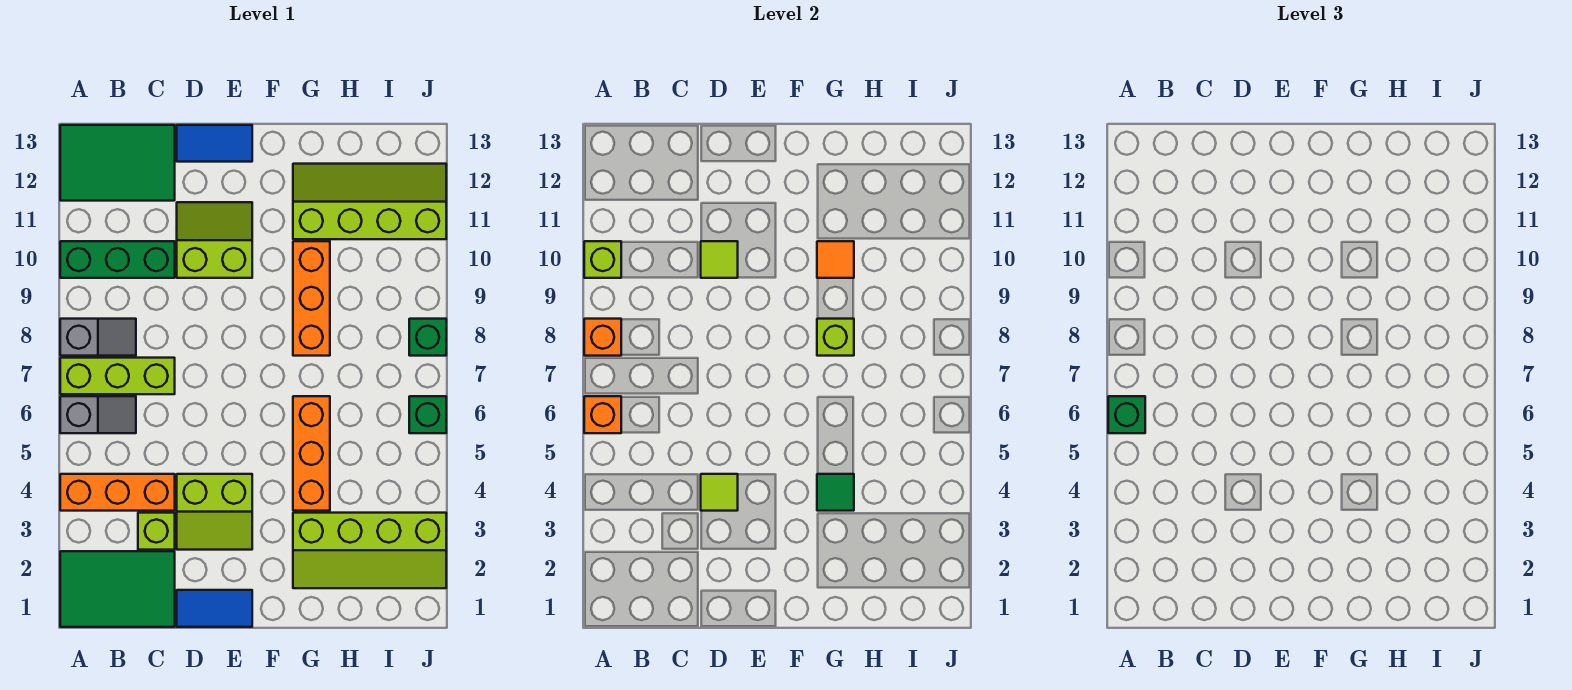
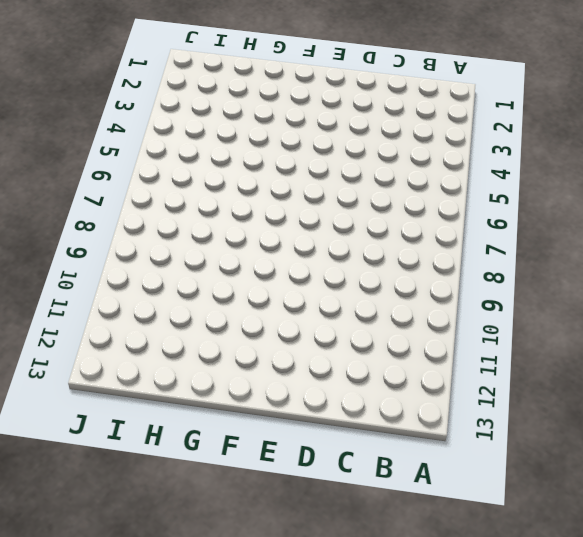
none -> green tile A1:C2 level 1
none -> orange brick A4:C4 level 1
none -> grey slope A6:B6 level 1 top A

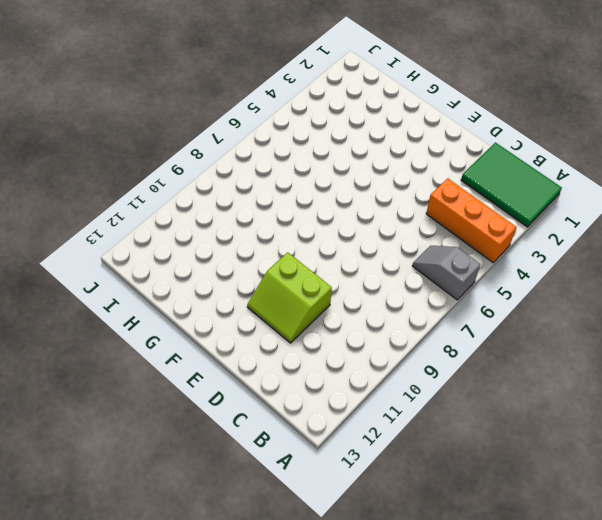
none -> lime brick A7:C7 level 1
none -> grey slope A8:B8 level 1 top A
none -> green brick A10:C10 level 1

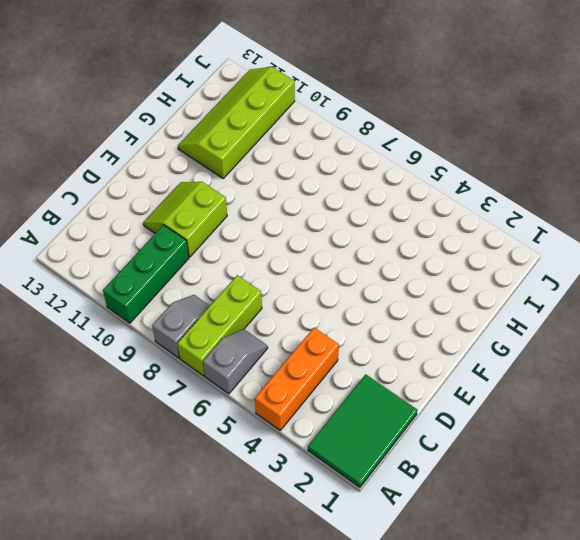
none -> green tile A12:C13 level 1
none -> lime brick C3 level 1
none -> blue tile D1:E1 level 1

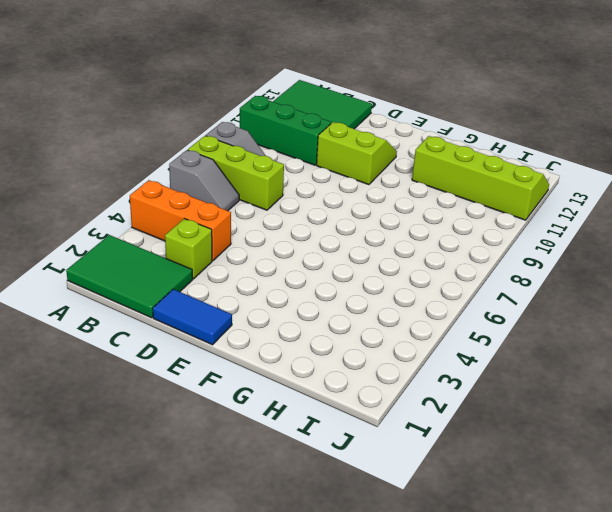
none -> lime slope D3:E4 level 1 top 4
none -> blue tile D13:E13 level 1
none -> lime slope G2:J3 level 1 top 3

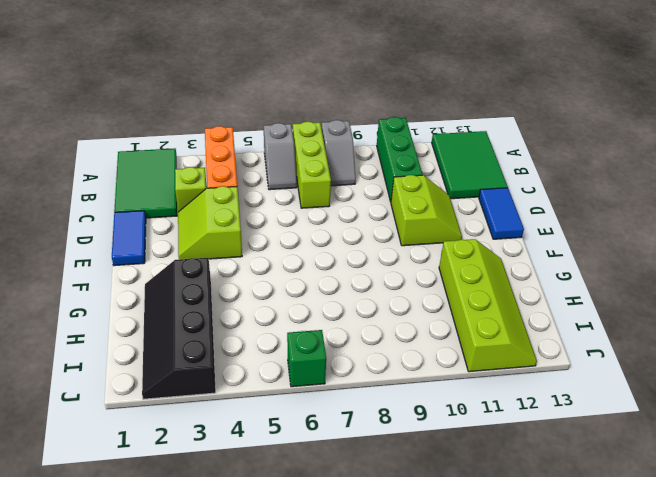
black slope G2:J3 level 1 top 3 -> lime slope G2:J3 level 1 top 3
none -> orange brick G4:G6 level 1
none -> orange brick G8:G10 level 1
none -> green brick J8 level 1

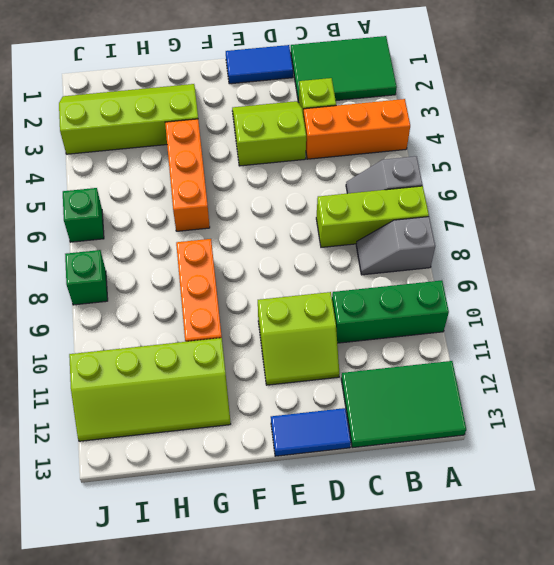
none -> orange brick A6 level 2
none -> orange brick A8 level 2
none -> lime brick A10 level 2

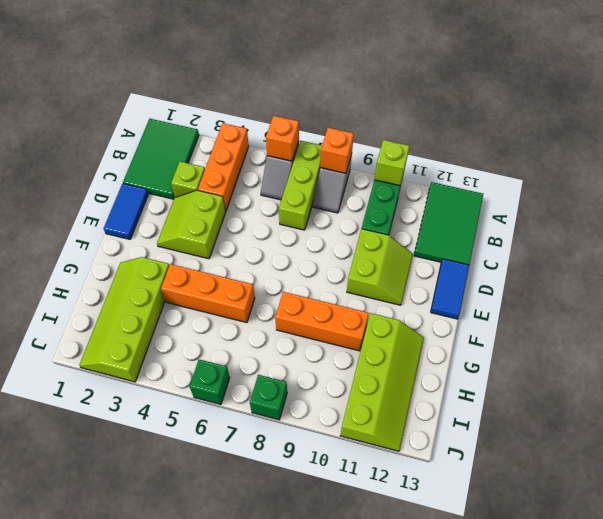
none -> lime tile D4 level 2
none -> lime tile D10 level 2
none -> green tile G4 level 2

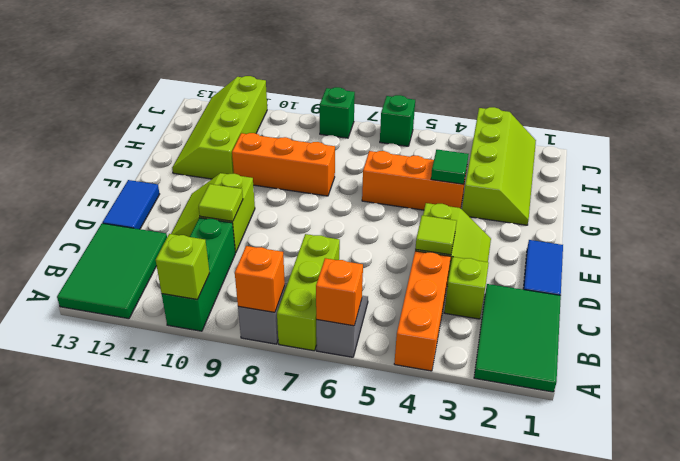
none -> lime brick G8 level 2
none -> orange tile G10 level 2
none -> green brick A6 level 3

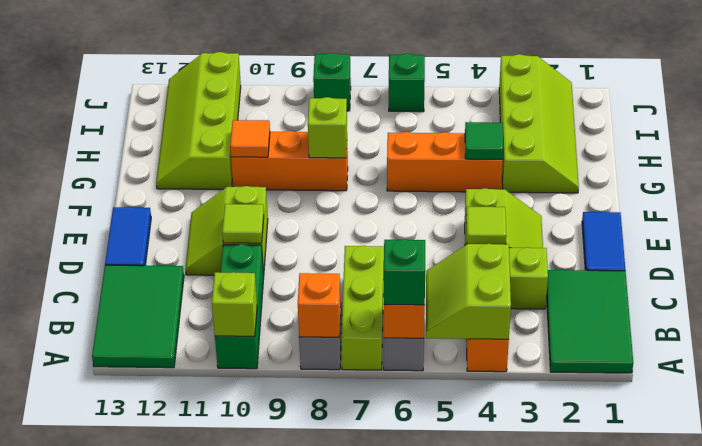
lime slope A4:B5 level 2 top 4 -> none

